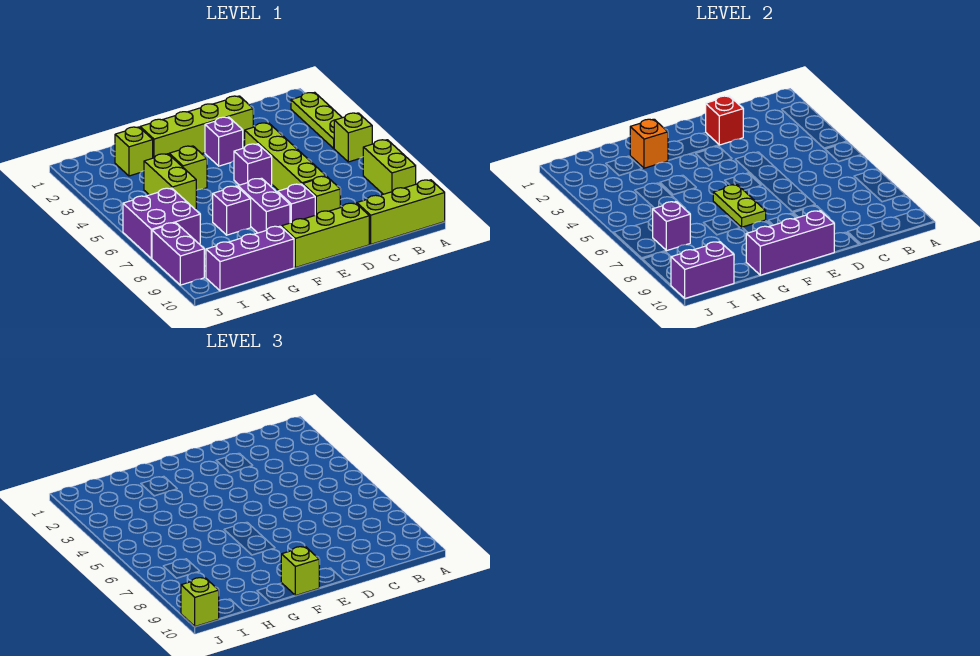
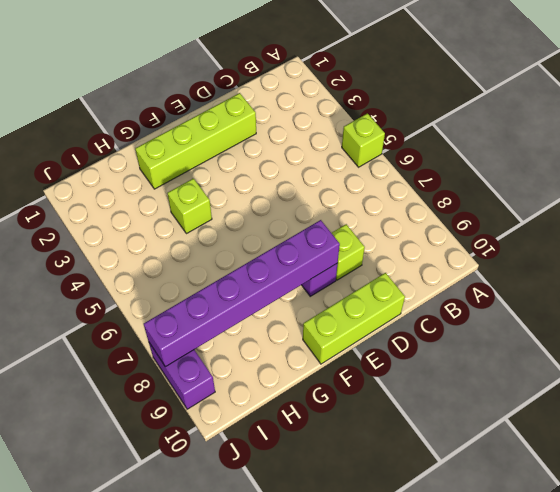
purple brick E8:J8 level 2 -> none
none -> lime plate A2:A4 level 1
none -> lime brick A7:A8 level 1
none -> lime brick A10:C10 level 1

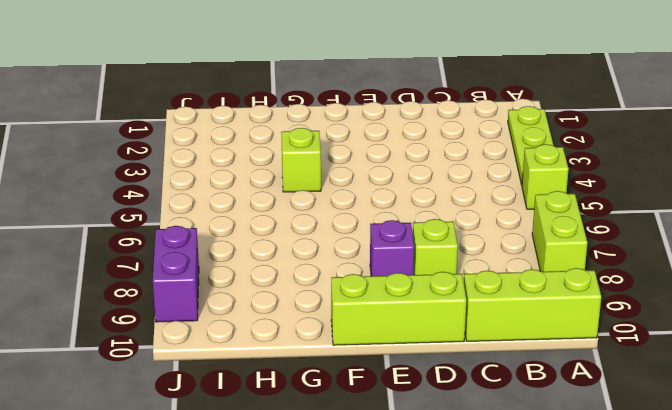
none -> lime brick D2:G2 level 1
none -> lime brick D4:D7 level 1
none -> purple brick E3 level 1

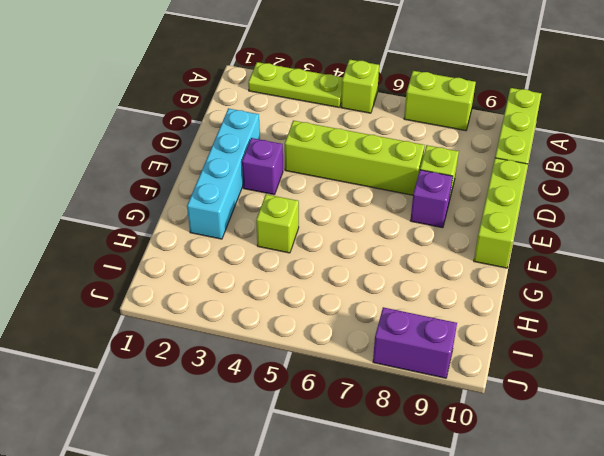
cyan brick D2:G2 level 1 -> lime brick D2:G2 level 1
none -> purple brick E5 level 1
none -> purple brick F7:F8 level 1
none -> purple brick G7 level 1

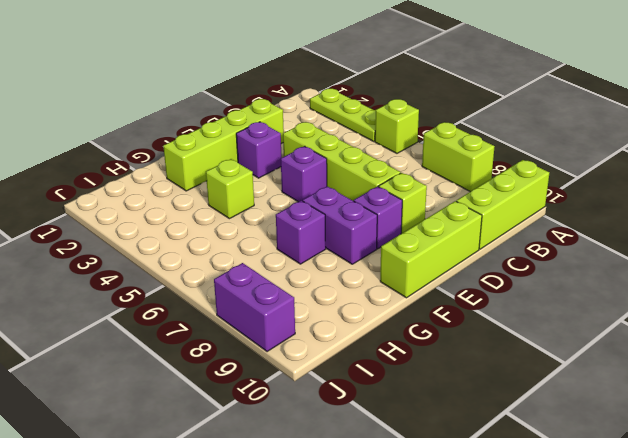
none -> purple brick G10:I10 level 1
none -> lime brick H2 level 1
none -> lime brick H4:H5 level 1

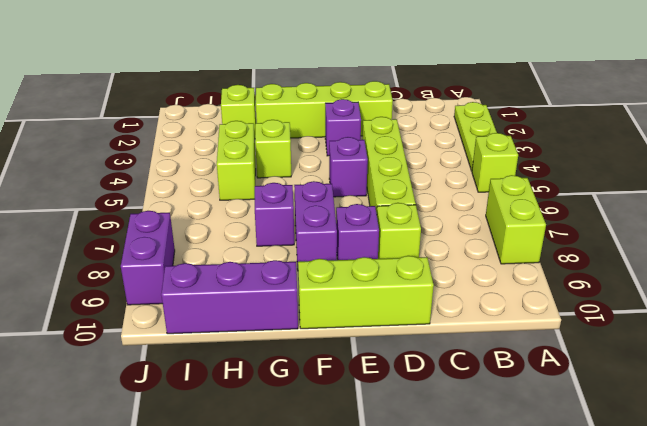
none -> lime brick A10:C10 level 1
none -> purple brick I6:J7 level 1
none -> red brick D2 level 2

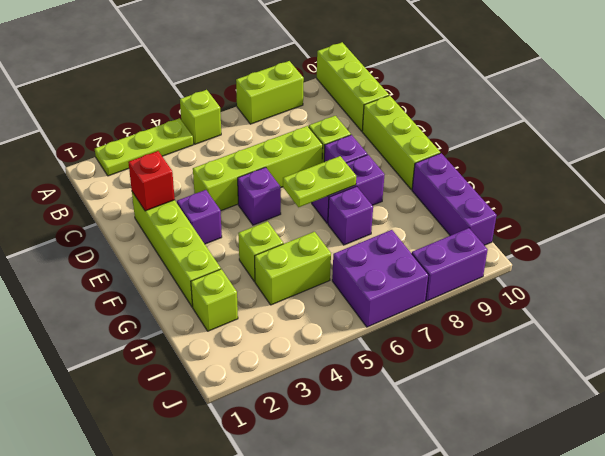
none -> purple brick E10:G10 level 2
none -> orange brick G2 level 2
none -> purple brick I7 level 2

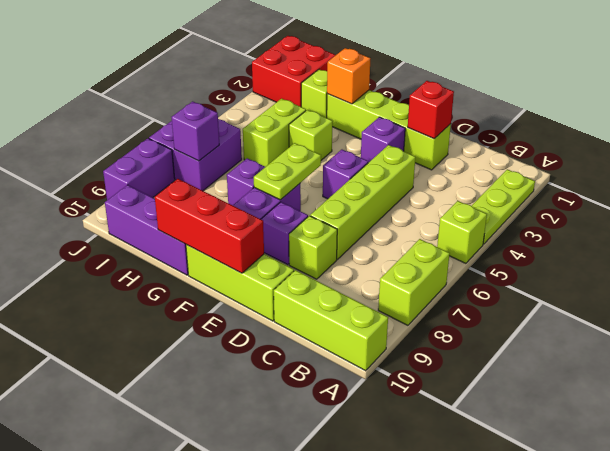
red brick E10:G10 level 2 -> purple brick E10:G10 level 2
red brick I1:J2 level 1 -> none
none -> purple brick I10:J10 level 2
none -> lime brick F10 level 3
none -> lime brick J10 level 3

